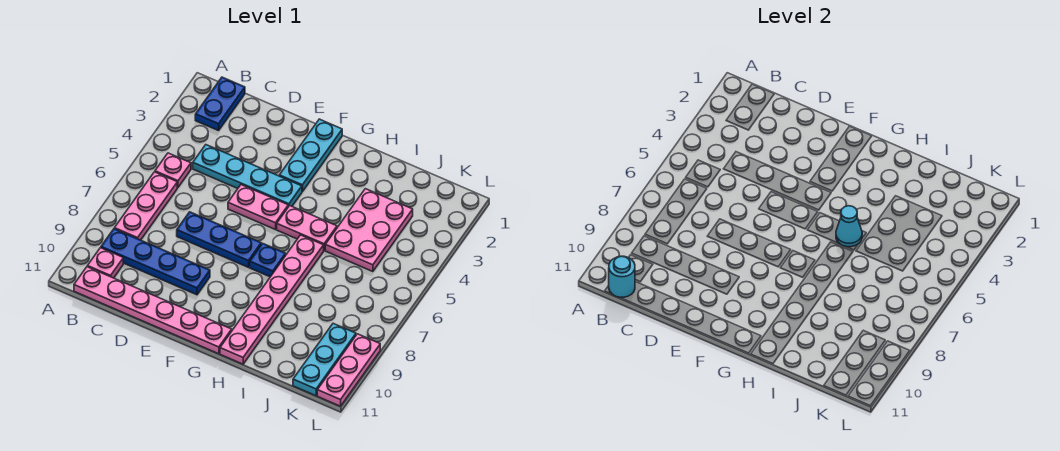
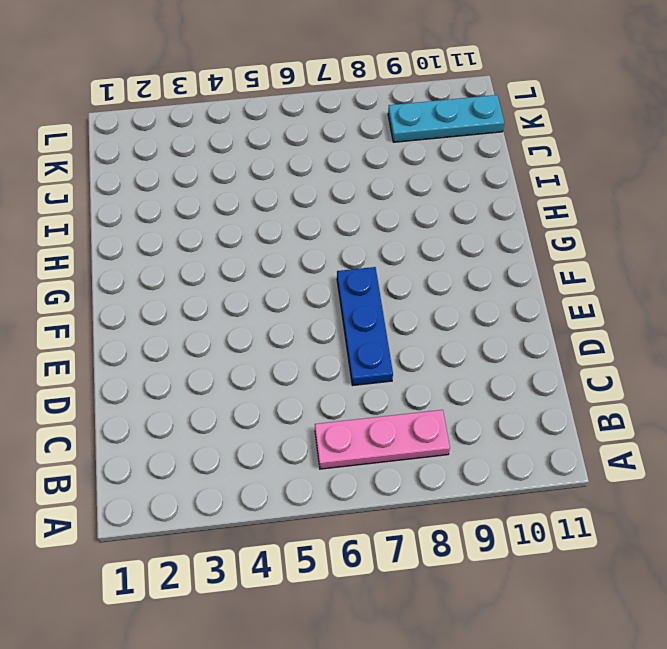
none -> blue plate B1:B2 level 1
none -> pink plate B5 level 1
none -> blue plate B9:E9 level 1

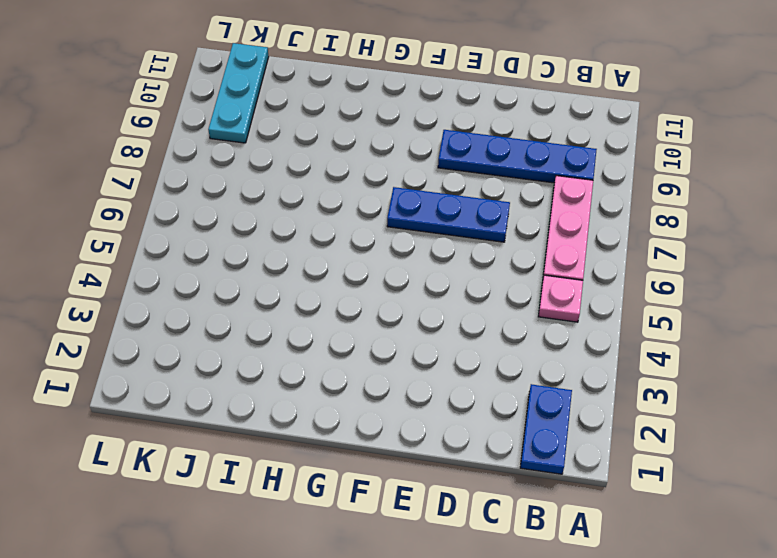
none -> pink plate B10 level 1
none -> pink plate B11:G11 level 1
none -> cyan plate C4:F4 level 1

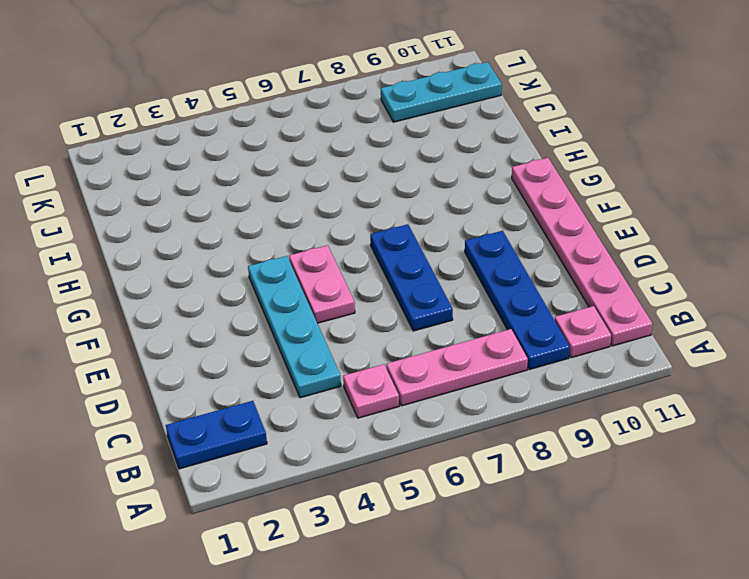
none -> cyan plate F1:F3 level 1
none -> pink plate G5:H5 level 1
none -> blue plate G7 level 1

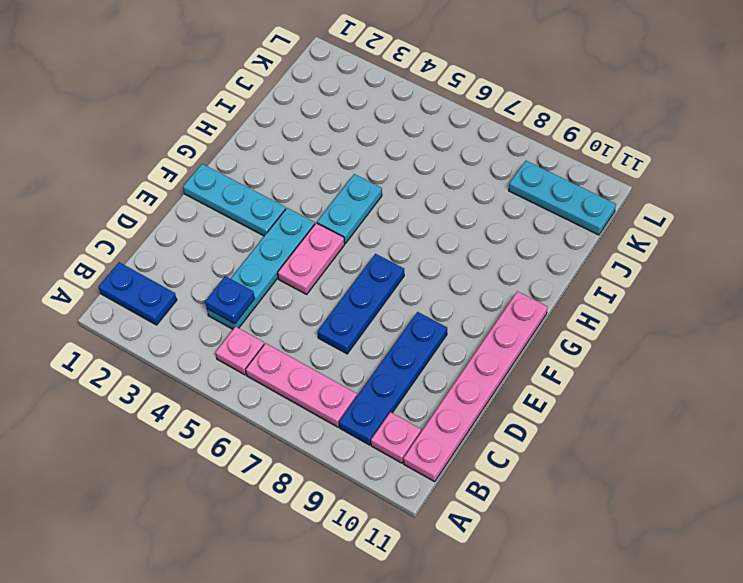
blue plate C4 level 2 -> blue plate G7 level 1
cyan plate G5:H5 level 1 -> pink plate G5:H5 level 1
none -> pink plate H6:H11 level 1
none -> pink plate I3:J5 level 1
none -> pink plate L9:L11 level 1

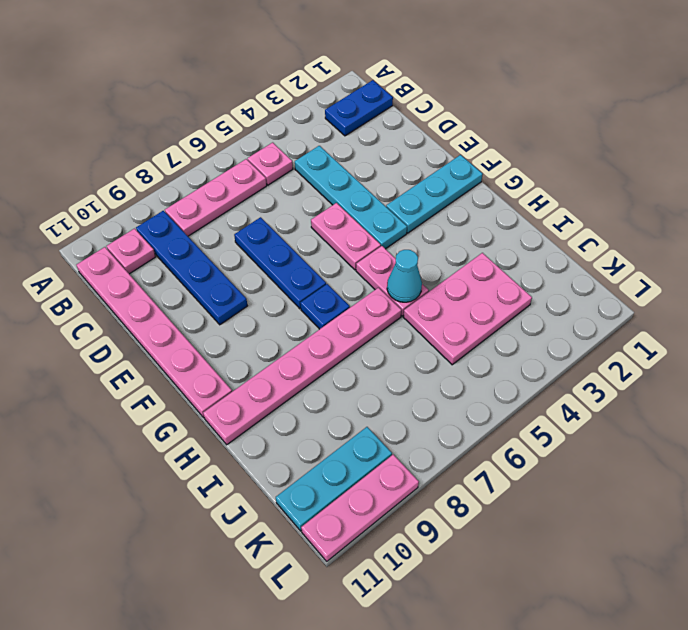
none -> cyan round brick B11 level 2

